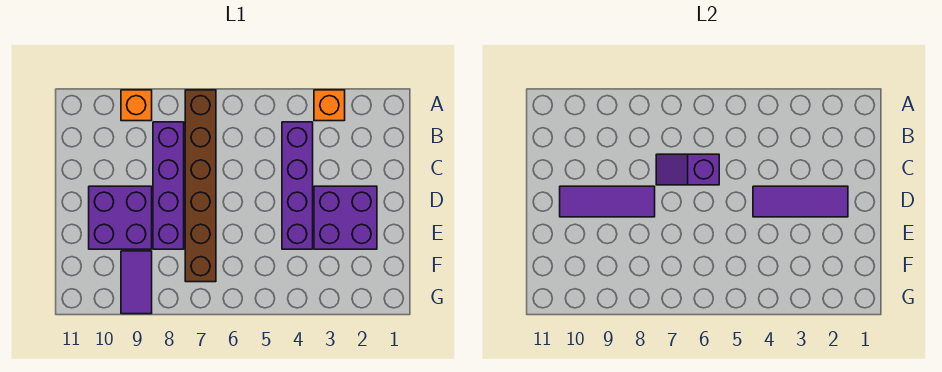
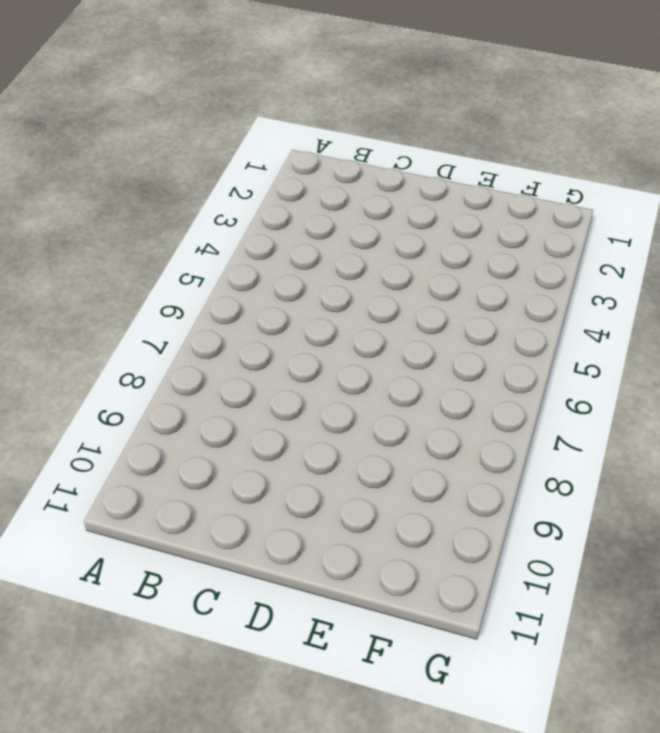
none -> orange brick A3 level 1
none -> brown brick A7:F7 level 1

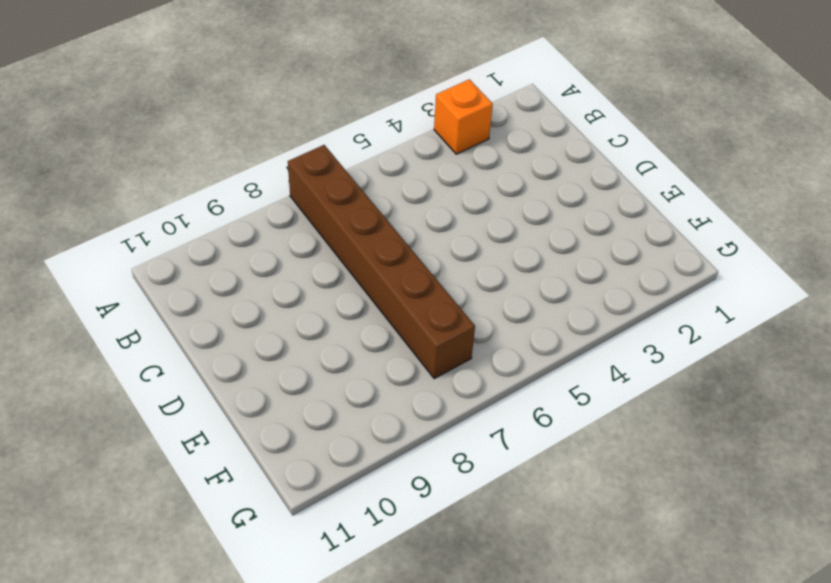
none -> orange brick A9 level 1
none -> purple brick B4:E4 level 1

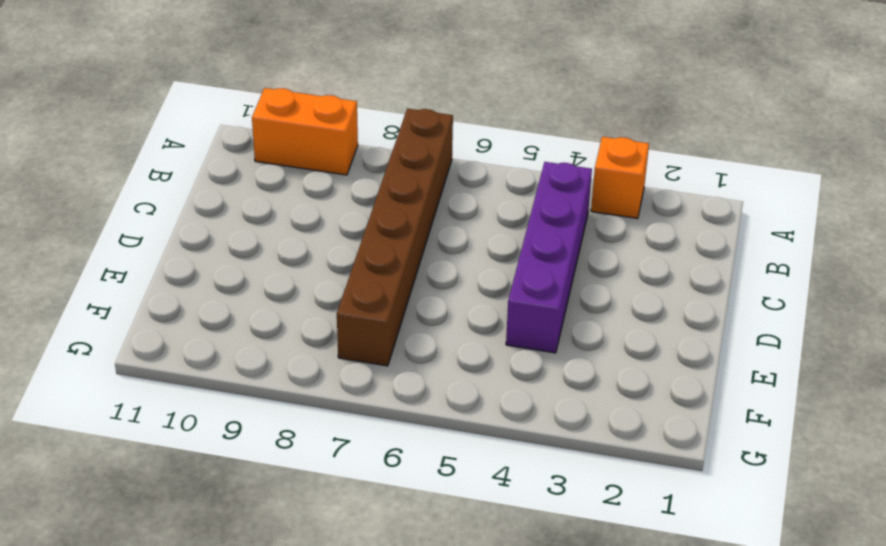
orange brick A9:A10 level 1 -> orange brick A9 level 1
none -> purple brick B8:E8 level 1
none -> purple brick D2:E3 level 1

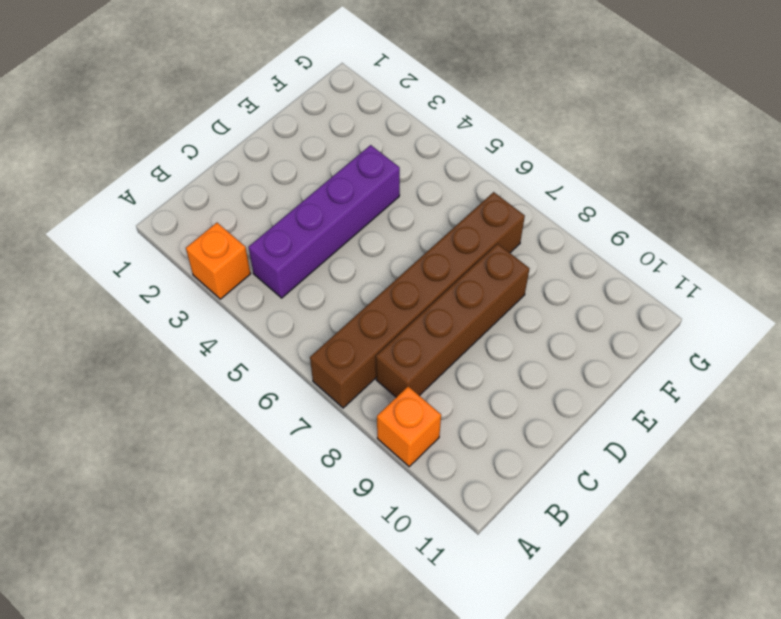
brown brick B8:E8 level 1 -> purple brick B8:E8 level 1
none -> purple brick D2:E3 level 1
none -> purple brick D9:E10 level 1

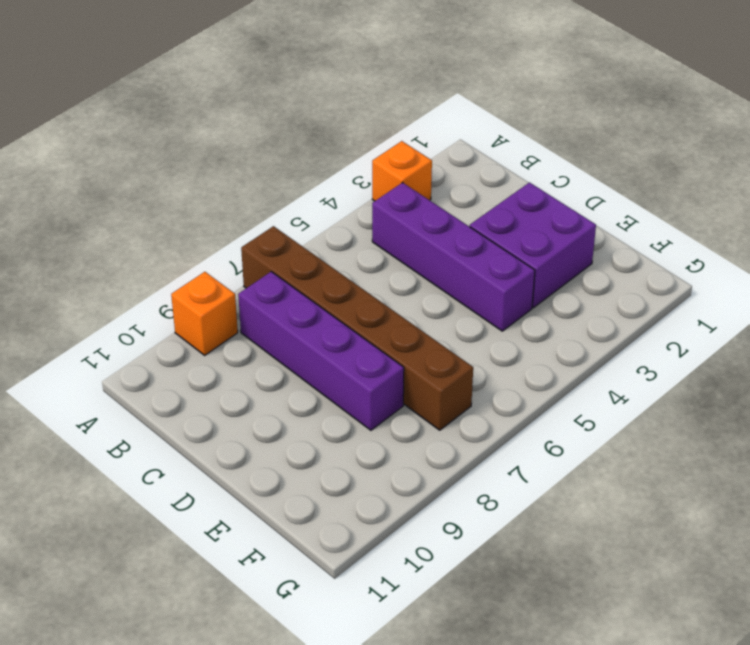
none -> purple brick D9:E10 level 1
none -> purple tile F9:G9 level 1

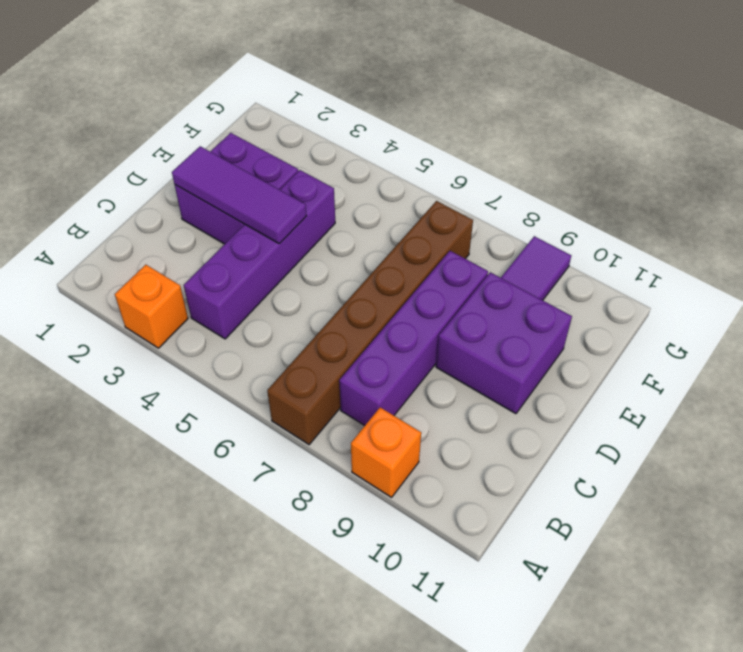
none -> purple slope C6:C7 level 2 top 6
none -> purple tile D8:D10 level 2

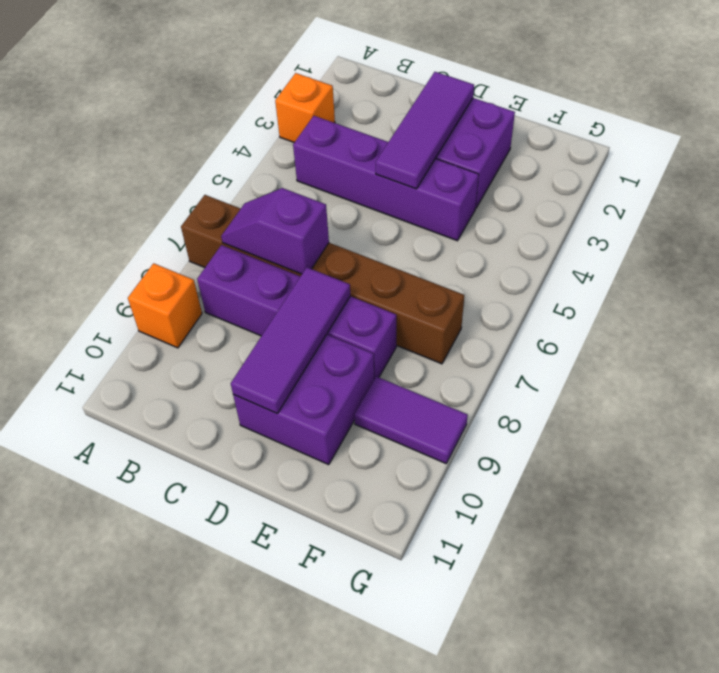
purple slope B7:C7 level 2 top C -> purple slope C6:C7 level 2 top 6

